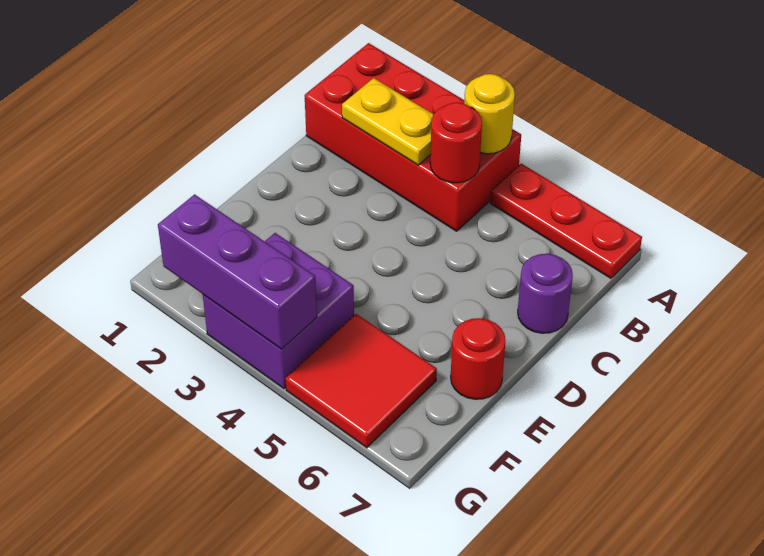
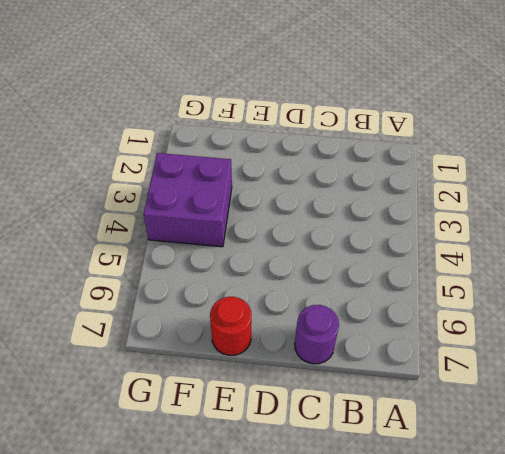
none -> red brick A1:B4 level 1
none -> red plate A5:A7 level 1

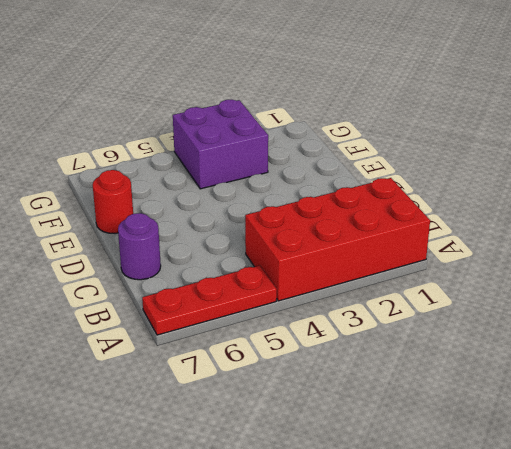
none -> red tile F5:G6 level 1
none -> yellow round brick A4 level 2

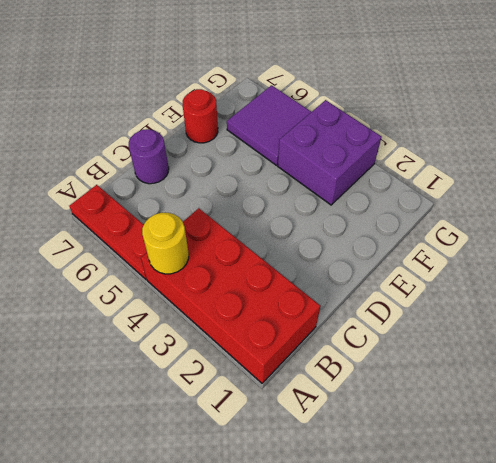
purple tile F5:G6 level 1 -> red tile F5:G6 level 1
none -> yellow plate B2:B3 level 2
none -> red round brick B4 level 2

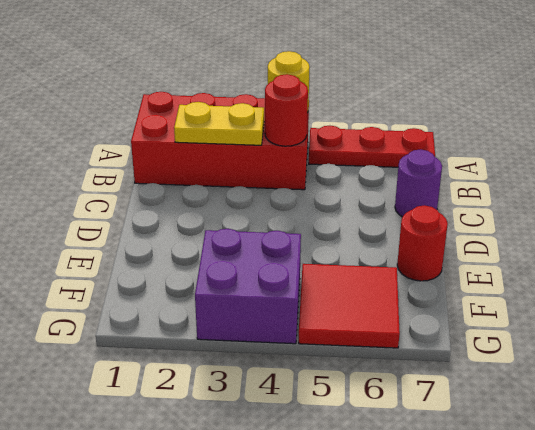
none -> purple brick G2:G4 level 2

